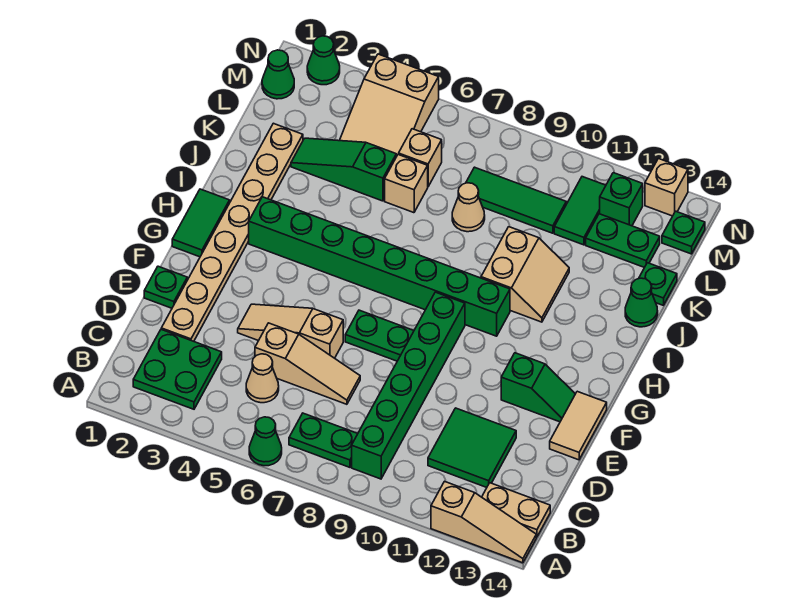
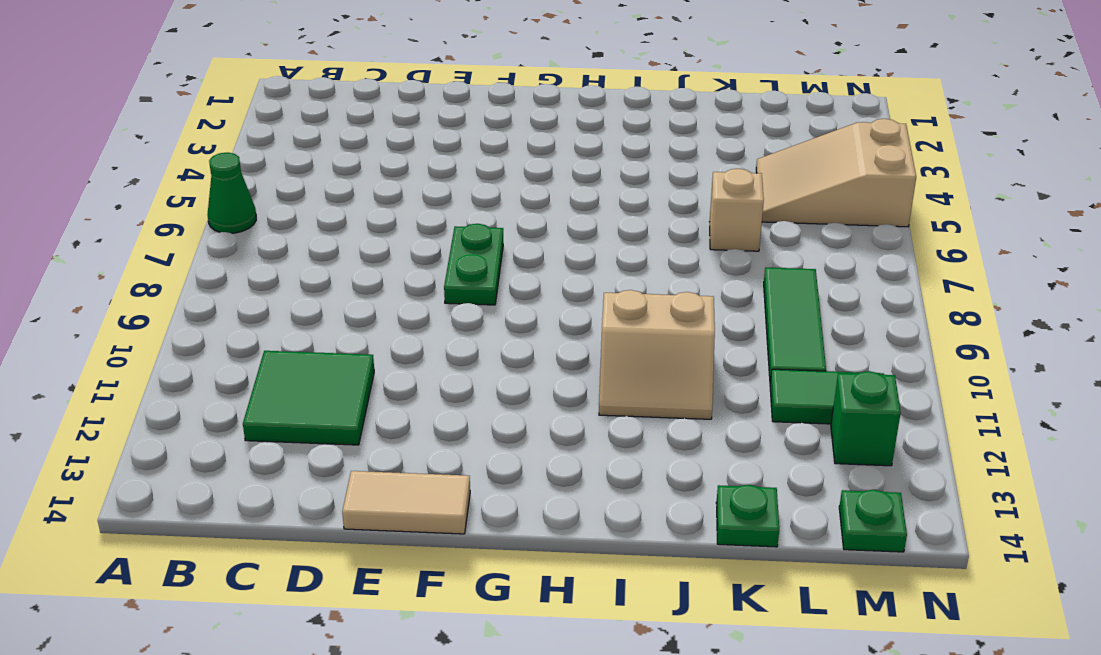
none -> tan slope A12:A14 level 1 top 12
none -> green plate B2:C3 level 1
none -> green plate B7:B8 level 1
none -> green brick B9:G9 level 1

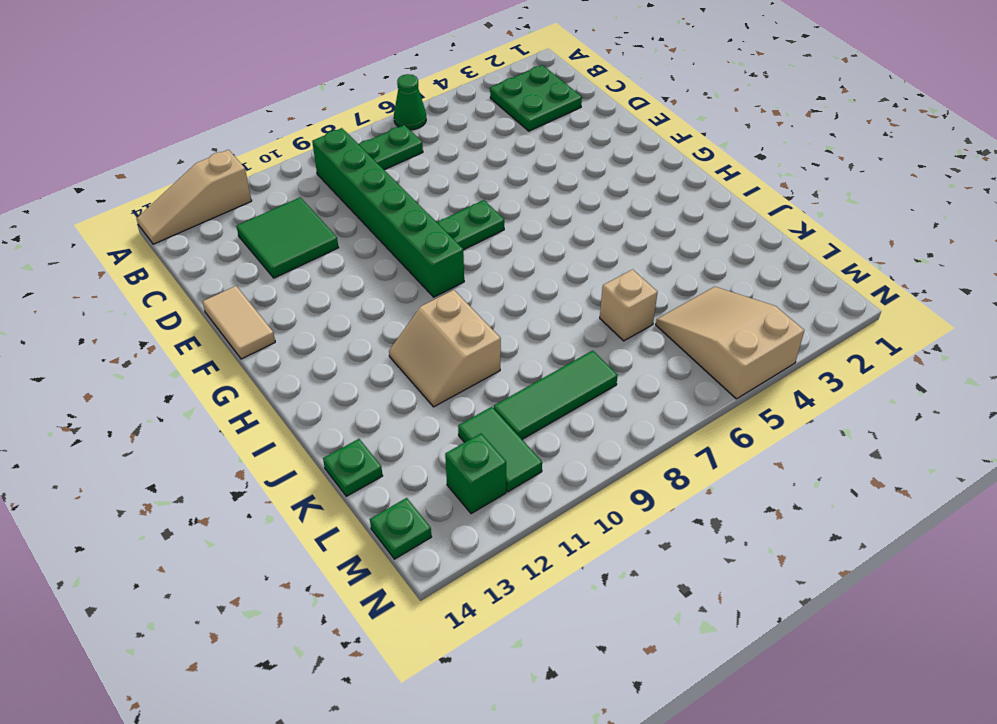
none -> tan plate B13:B14 level 1
none -> tan cone C5 level 1
none -> tan plate D2:K2 level 1
none -> tan slope D5:D7 level 1 top 5

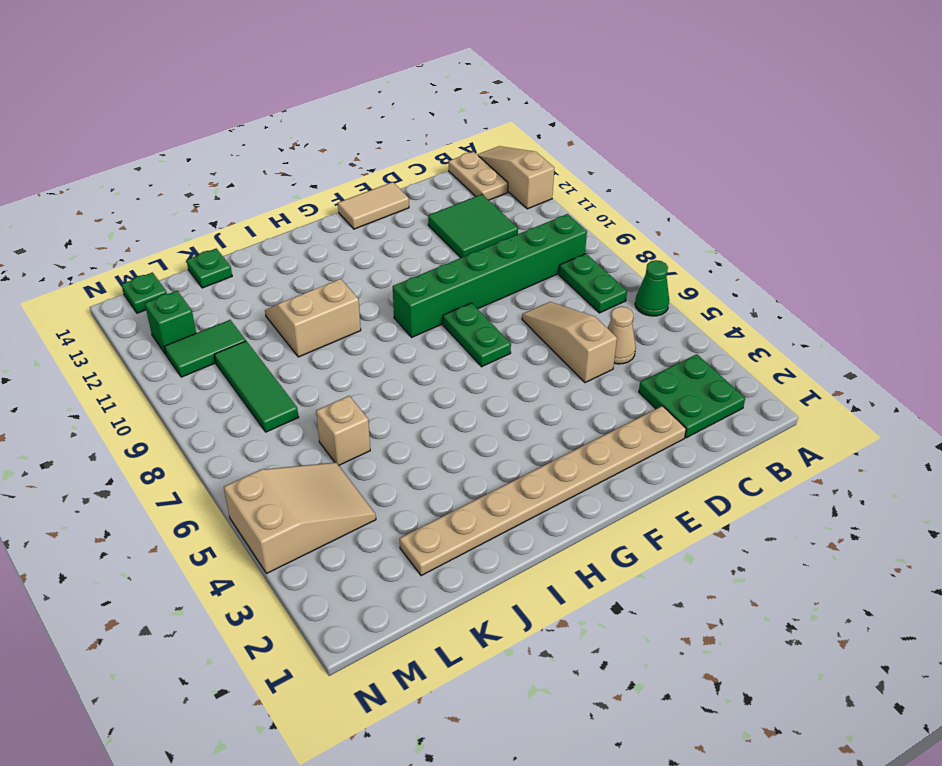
none -> green plate E1 level 1
none -> tan slope E4:E6 level 1 top 6
none -> green slope F12:F13 level 1 top 12
none -> green tile G1:H1 level 1

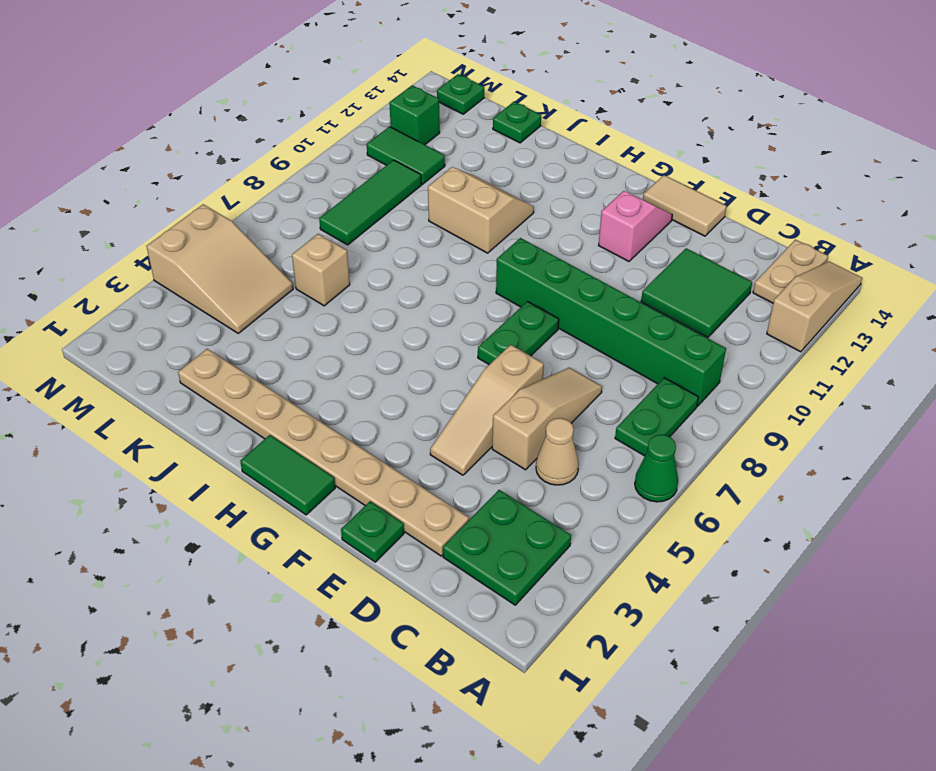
pink slope F12:F13 level 1 top 12 -> green slope F12:F13 level 1 top 12
none -> green brick H3:H10 level 1
none -> green cone J14 level 1
none -> green slope K3:K5 level 1 top 5
none -> tan cone K8 level 1

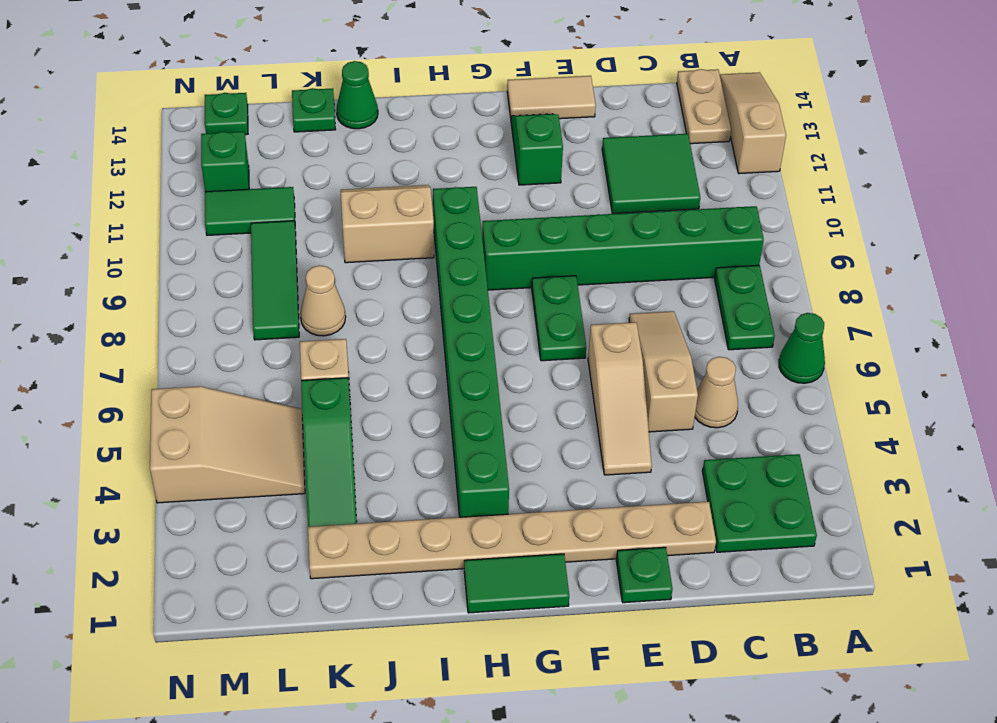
none -> tan brick L6 level 1
none -> green plate L12:L13 level 1
none -> green cone M1 level 1
none -> green cone N2 level 1

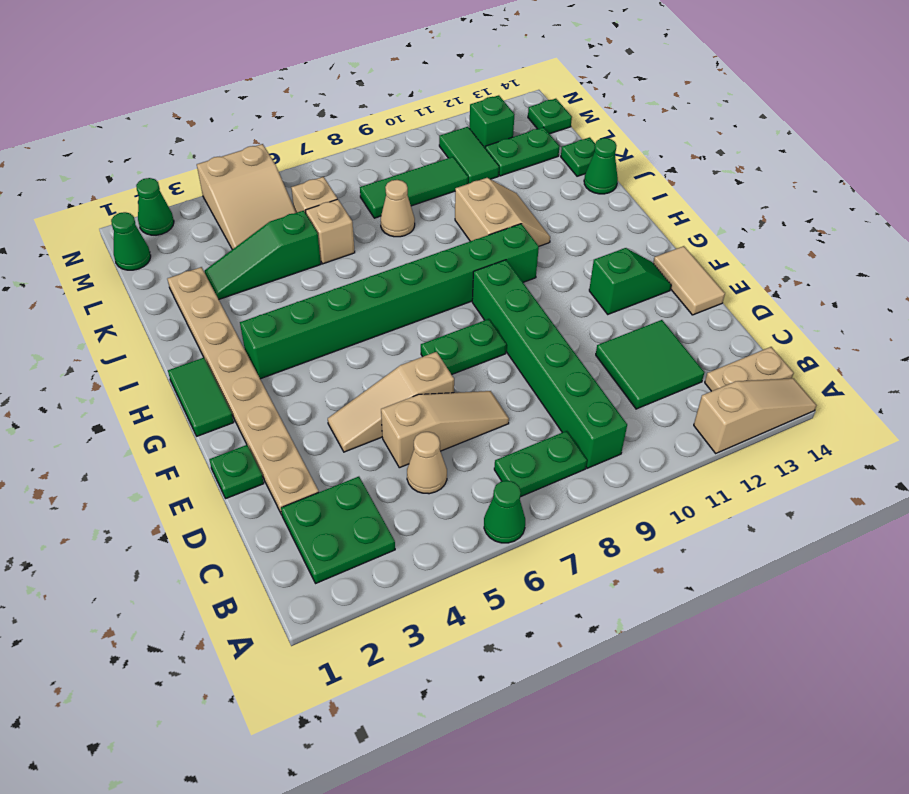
none -> tan brick N13 level 1

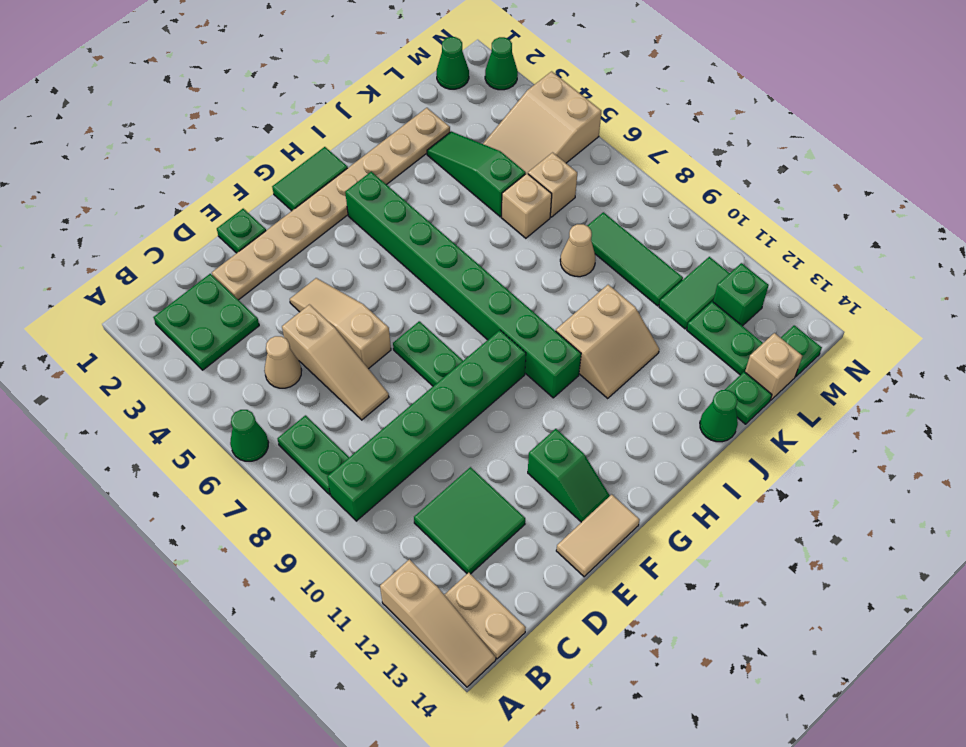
tan brick L14 level 1 -> tan brick N13 level 1

